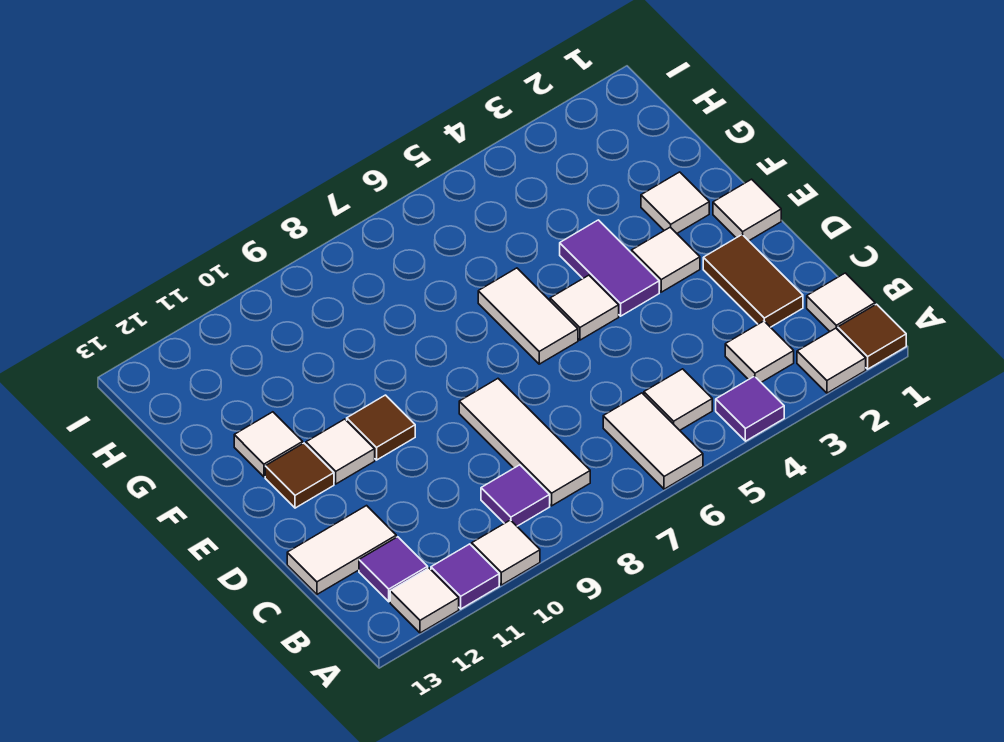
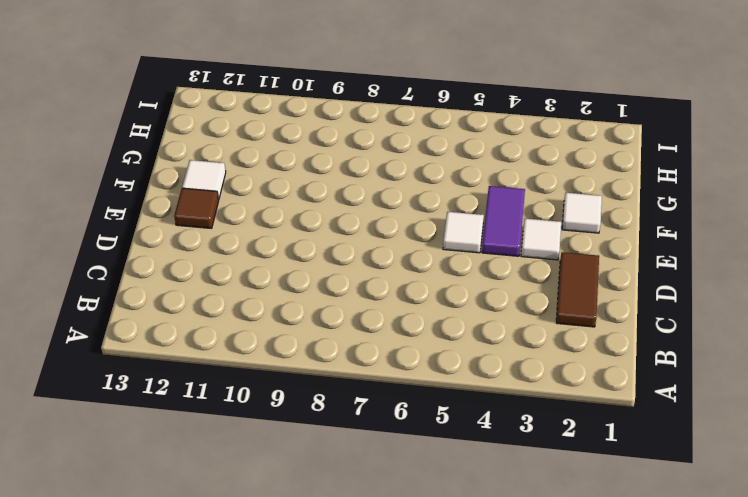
none -> brown tile A1 level 1
none -> white tile A2 level 1
none -> purple tile A4 level 1

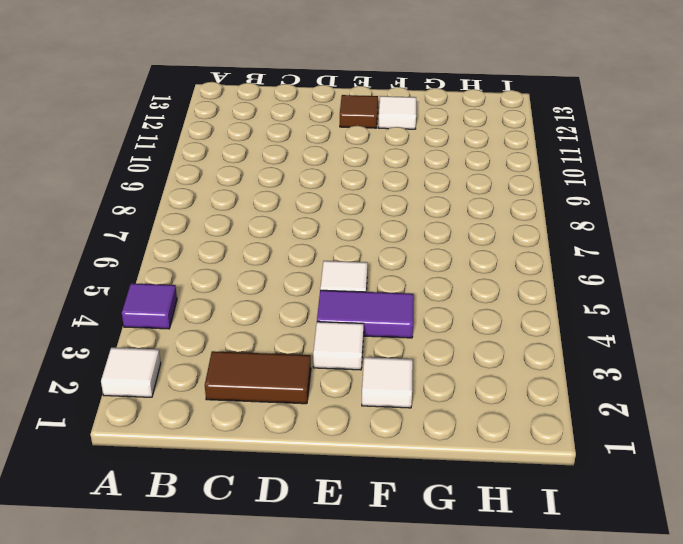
none -> brown tile A1 level 1
none -> white tile A6:B6 level 1
none -> white tile A10 level 1

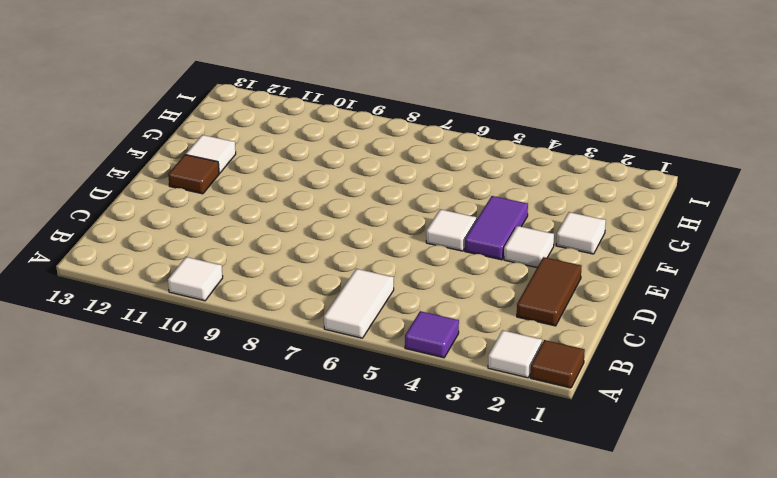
none -> purple tile A11 level 1
none -> white tile A12 level 1
none -> white tile B1 level 1

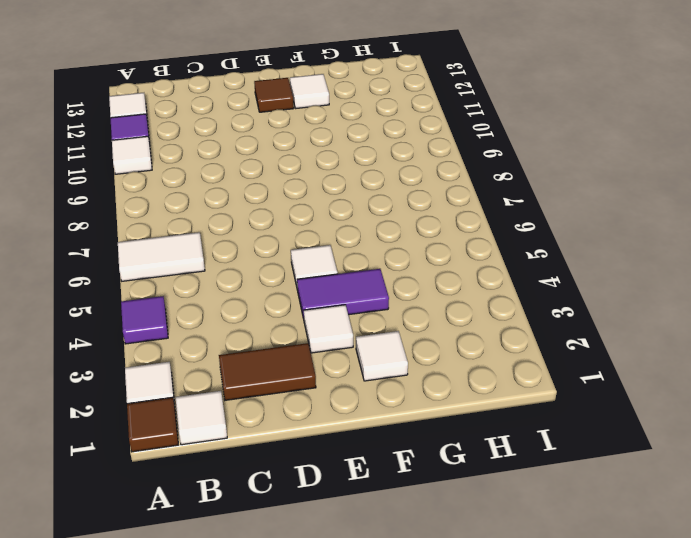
none -> white tile B3 level 1
none -> white tile B5 level 1
none -> white tile B8:D8 level 1

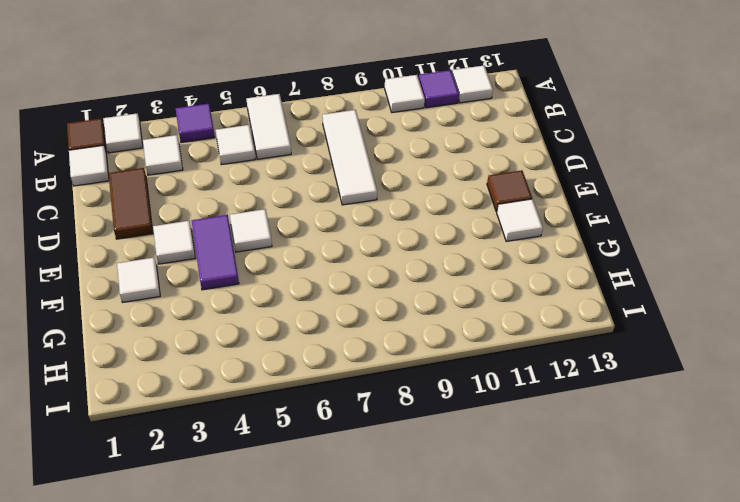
none -> purple tile B9 level 1
none -> purple tile B12 level 1
none -> white tile C12:C13 level 1

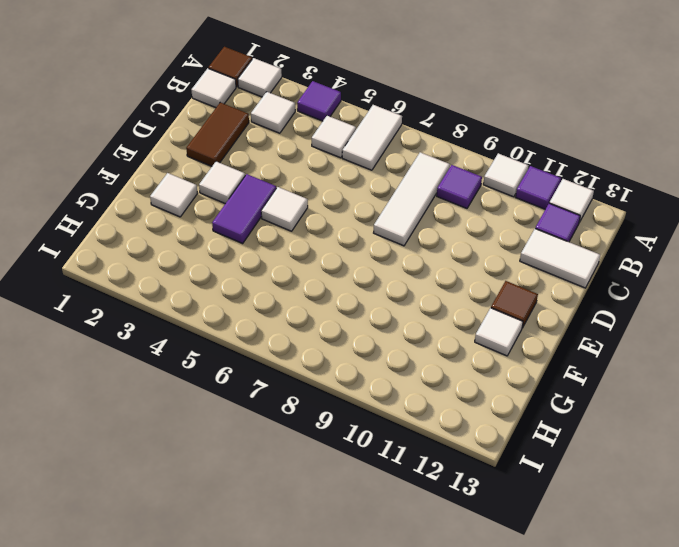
none -> white tile E1 level 1
none -> white tile E6:F6 level 1
none -> brown tile E10 level 1

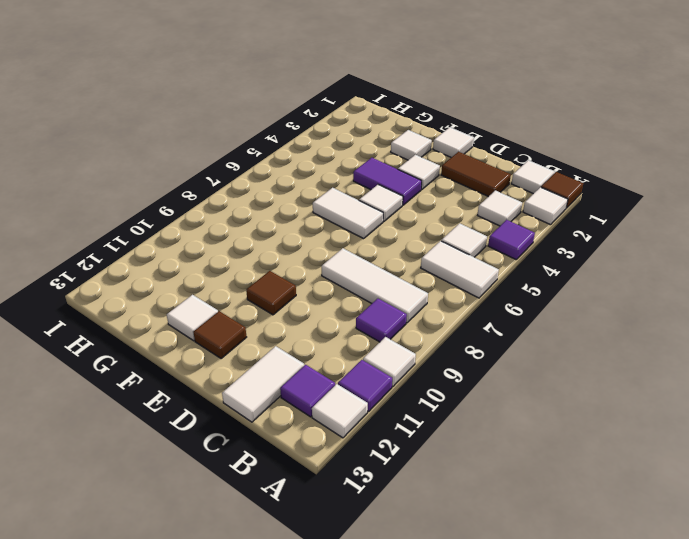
none -> white tile E11 level 1

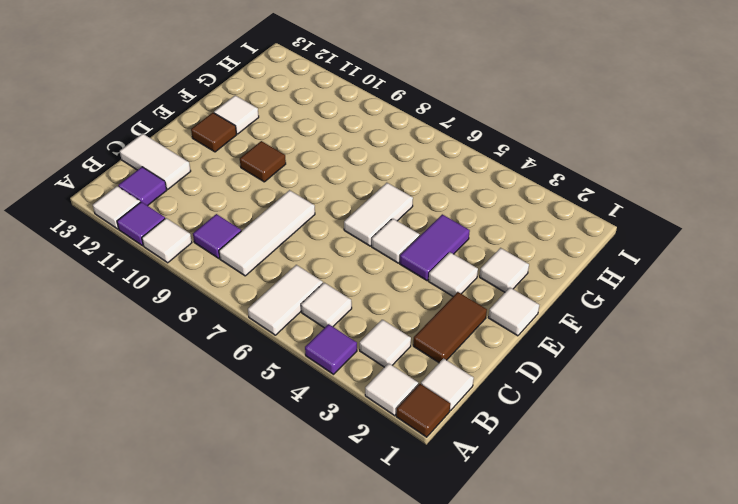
none -> white tile E11 level 1

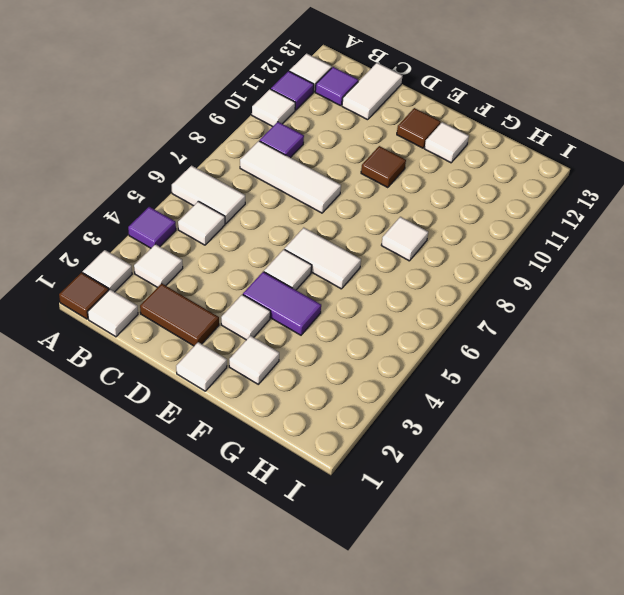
white tile G8 level 1 -> white tile E11 level 1

